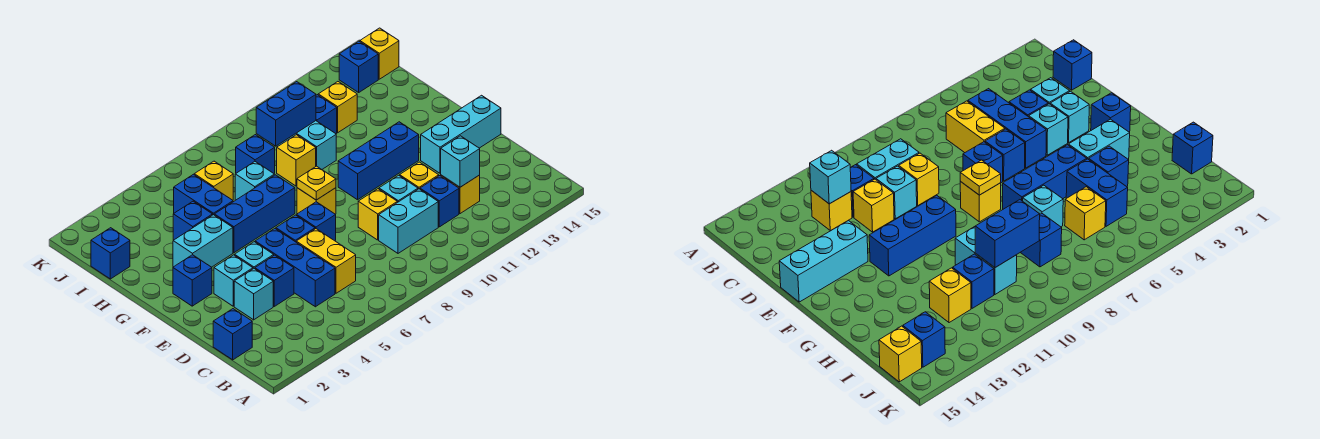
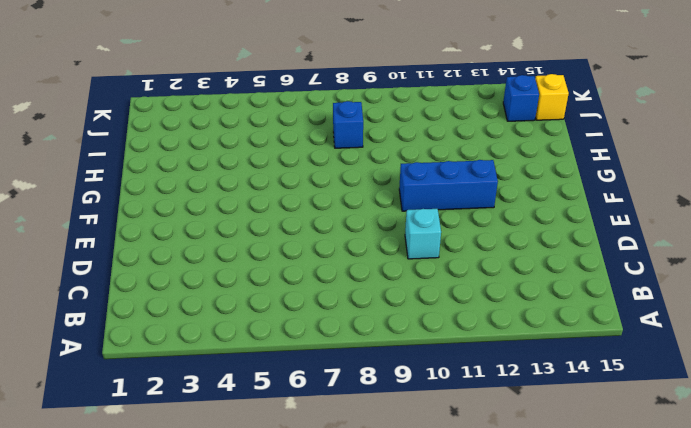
none -> blue brick C1 level 1
none -> blue brick C5:E5 level 1
none -> yellow brick C6:D6 level 1
none -> cyan brick C9:C10 level 1

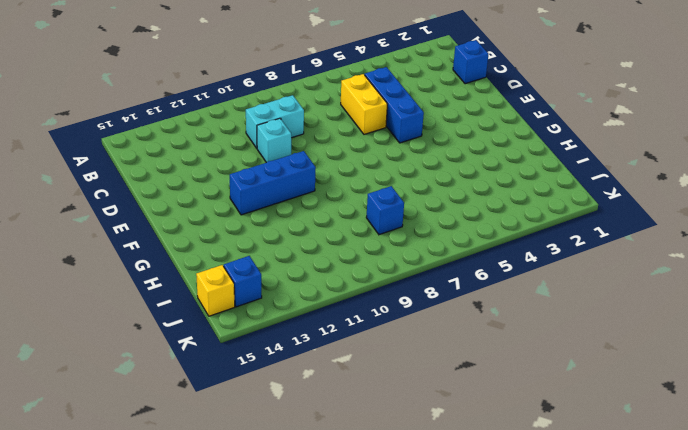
none -> blue brick C11 level 1
none -> yellow brick C12 level 1
none -> cyan brick D3 level 1
none -> blue brick D4 level 1

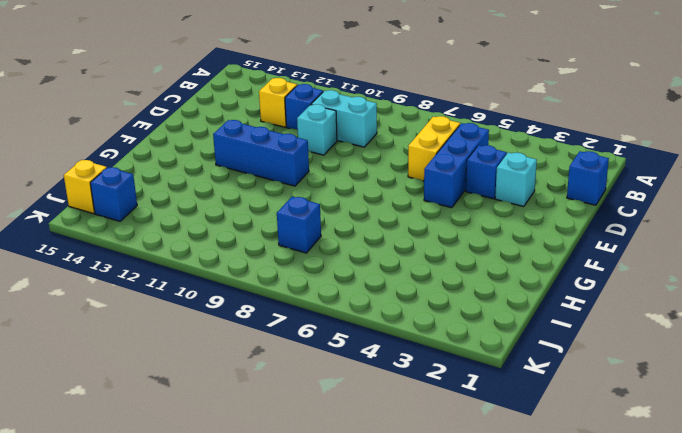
none -> yellow brick D9 level 1
none -> yellow brick D11 level 1
none -> cyan brick E3 level 1
none -> cyan brick E4 level 1

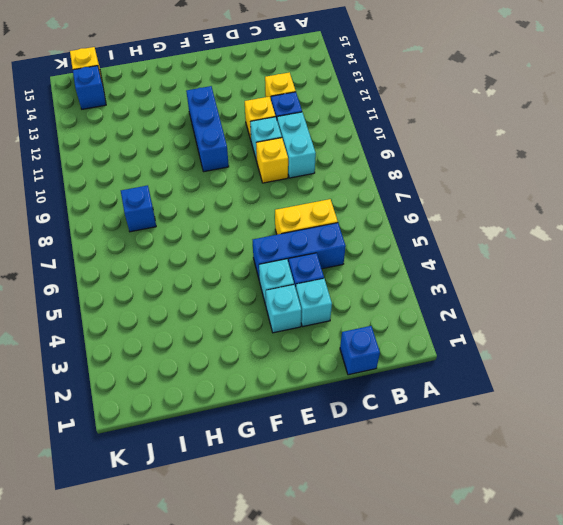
none -> blue brick E6 level 1
none -> blue brick E7 level 1
none -> cyan brick E13:E15 level 1
none -> blue brick F2 level 1

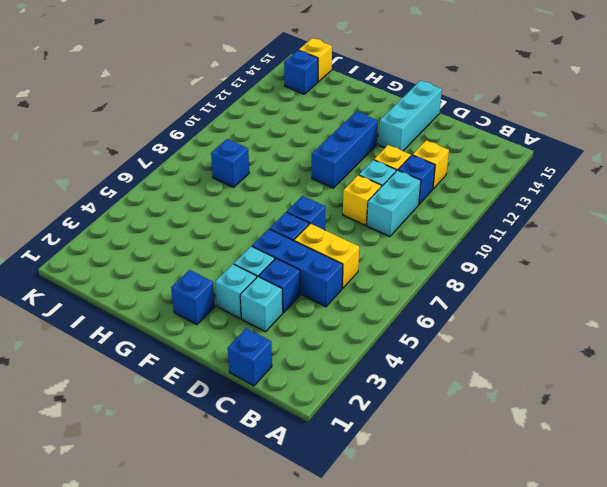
none -> yellow brick F8 level 1
none -> cyan brick G3:G4 level 1
none -> blue brick G5:G7 level 1
none -> blue brick H4 level 1

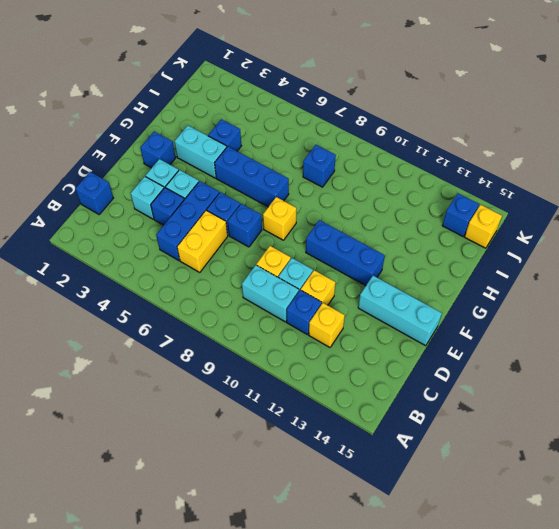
none -> blue brick H5:I5 level 1
none -> cyan brick H7 level 1
none -> yellow brick H9 level 1
none -> cyan brick H10:I10 level 1

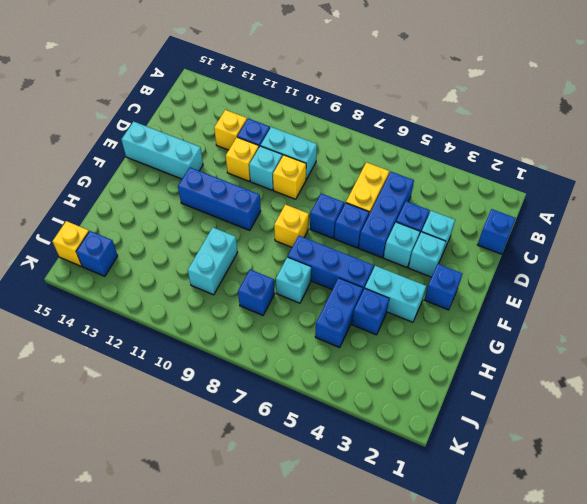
none -> yellow brick H9 level 1
none -> blue brick I1 level 1
none -> yellow brick I6 level 1
none -> blue brick I11 level 1

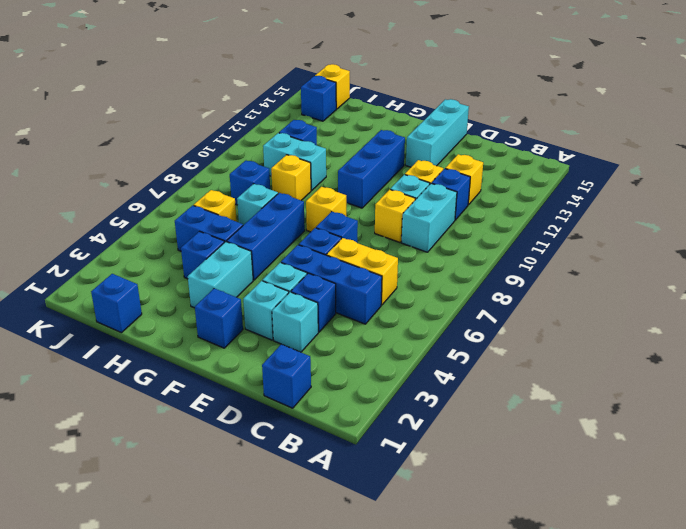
none -> yellow brick I12 level 1
none -> cyan brick C12 level 2
none -> yellow plate F8 level 2
none -> blue brick I9:I10 level 2

